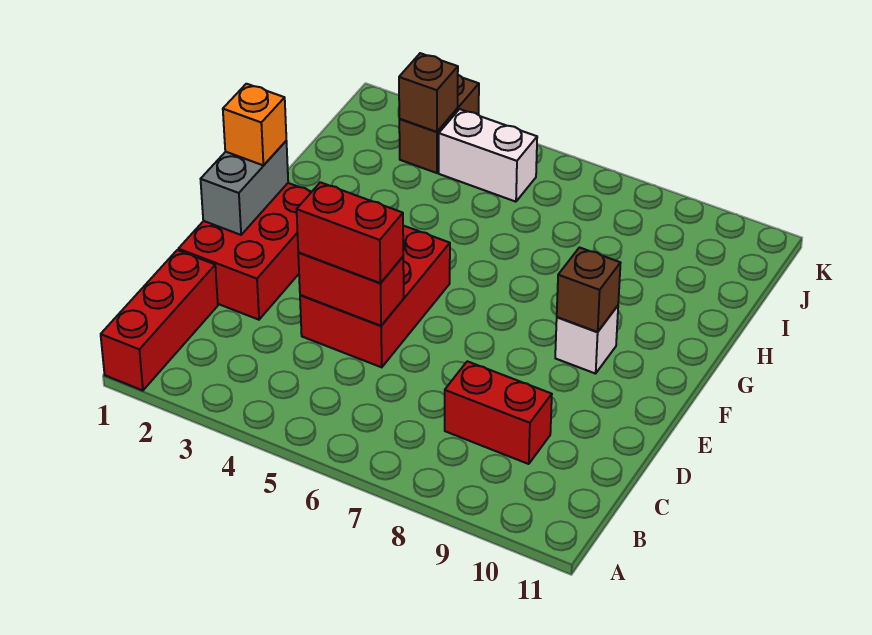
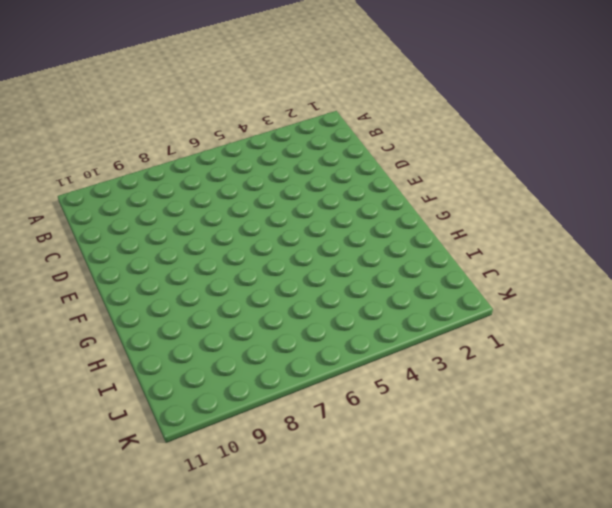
none -> red brick A1:C1 level 1
none -> red brick C8:C9 level 1
none -> red brick D1:F2 level 1

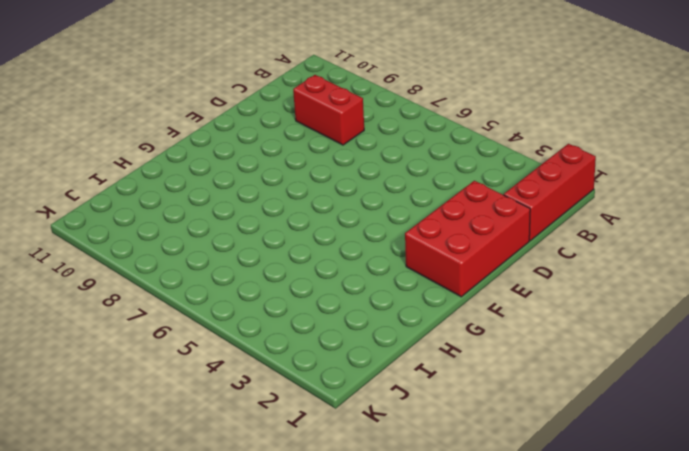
none -> red brick D4:F5 level 1
none -> white brick F9 level 1
none -> brown brick J3:K3 level 1

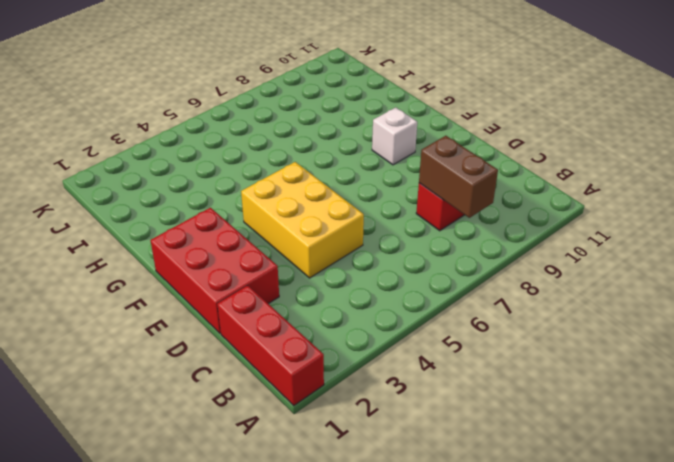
brown brick B8:C8 level 2 -> brown brick J3:K3 level 1
yellow brick D4:F5 level 1 -> red brick D4:F5 level 1
none -> white brick J4:J5 level 1
none -> red brick D4:D5 level 2
none -> grey brick E1:F1 level 2

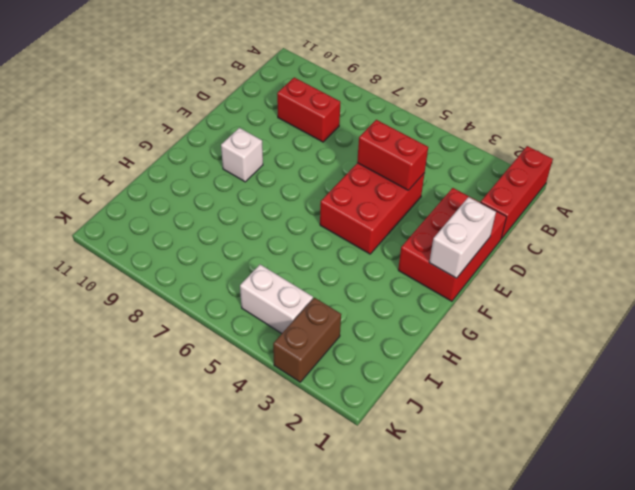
white brick E1:F1 level 2 -> grey brick E1:F1 level 2
none -> brown brick F9 level 2
none -> brown brick J3 level 2
none -> red brick D4:D5 level 3

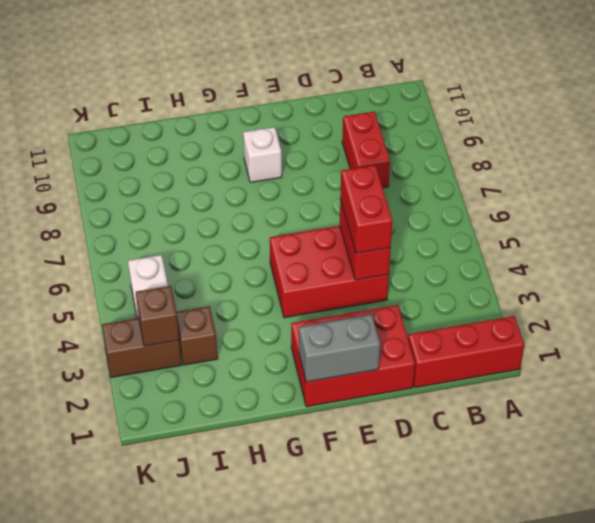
brown brick I3 level 1 -> brown brick F9 level 2
none -> orange brick F1 level 3

